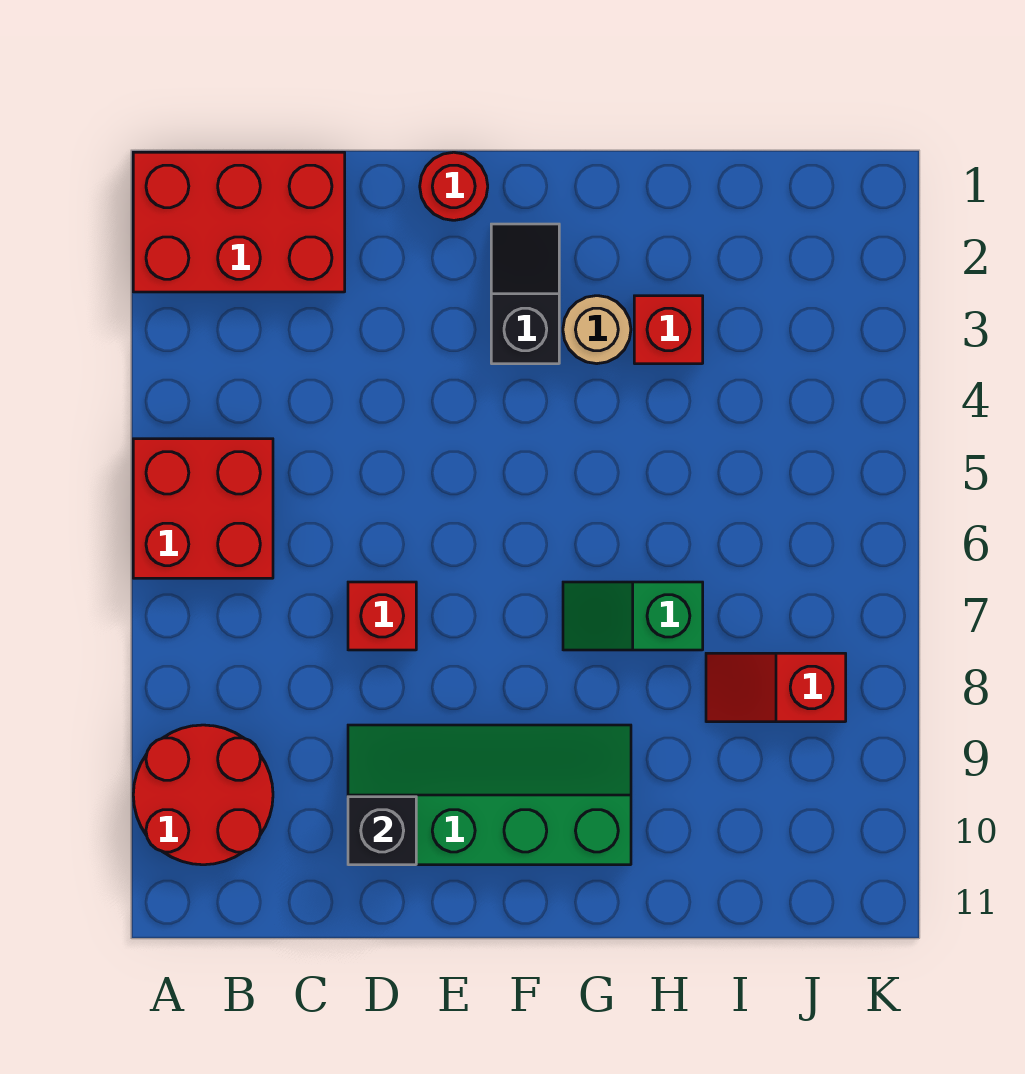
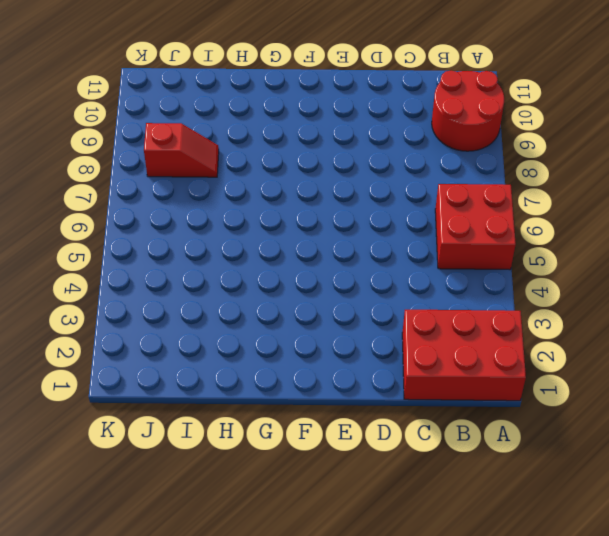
none -> red brick D7 level 1
none -> green slope D9:G10 level 1 top 10
none -> red round brick E1 level 1

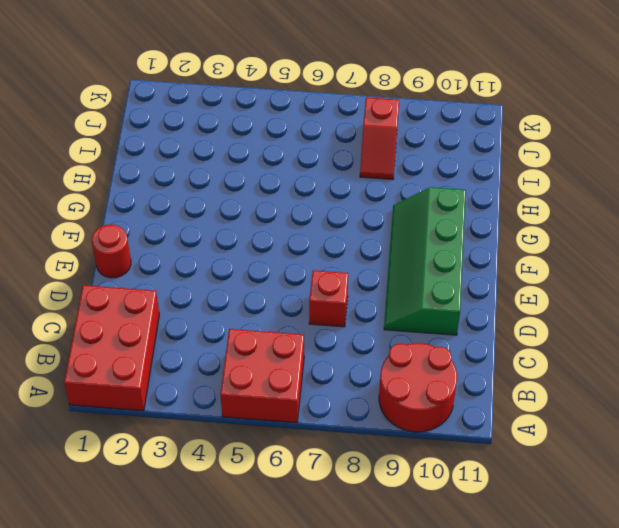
none -> black slope F2:F3 level 1 top 3
none -> tan round brick G3 level 1
none -> green slope G7:H7 level 1 top H

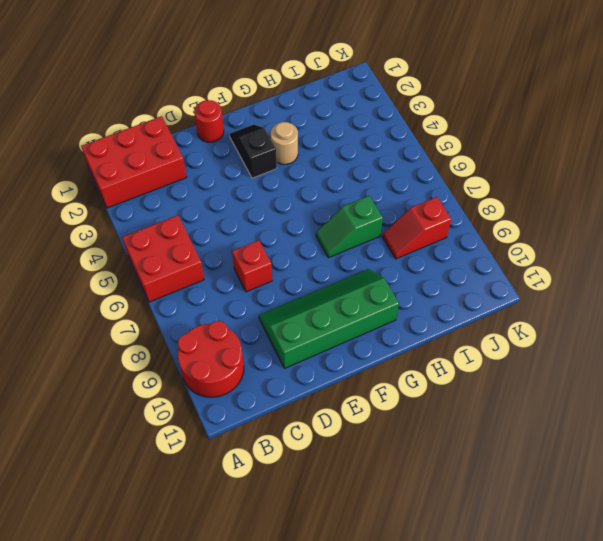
none -> red brick H3 level 1
none -> black brick D10 level 2

